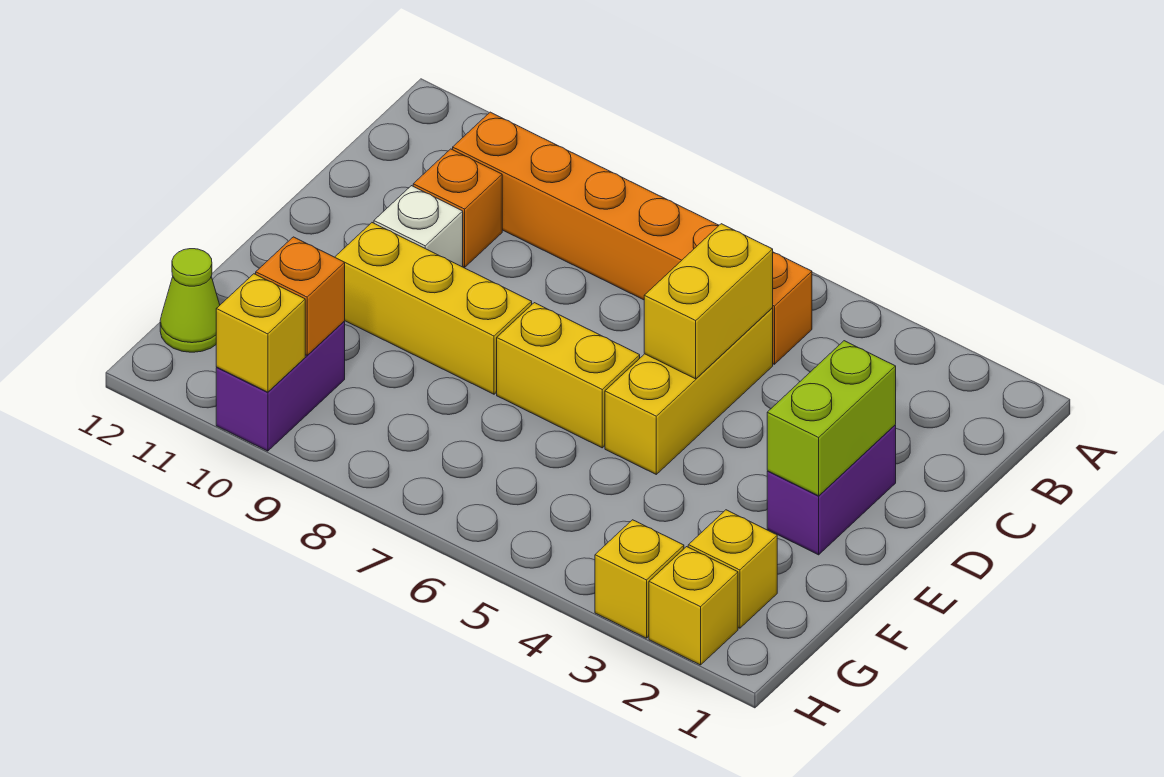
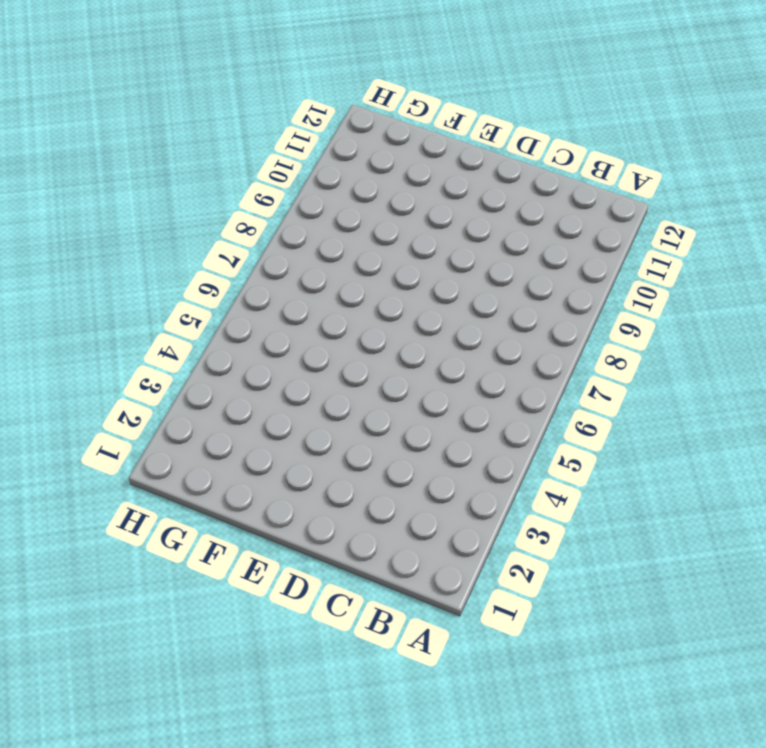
none -> orange brick B5:B10 level 1
none -> yellow brick C5:E5 level 1
none -> orange brick C10 level 1

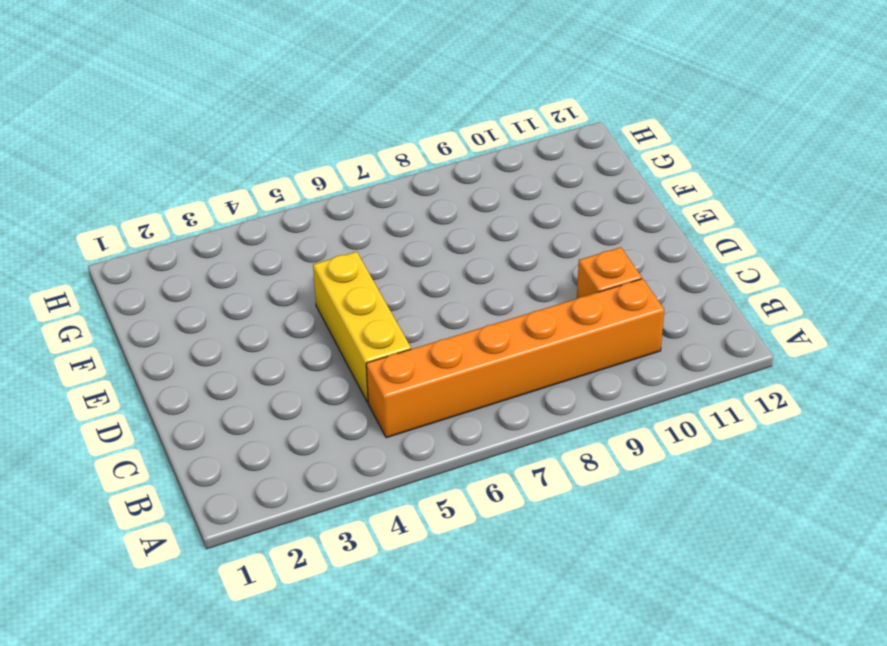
none -> purple brick D2:E2 level 1
none -> white brick D10 level 1
none -> yellow brick E6:E7 level 1

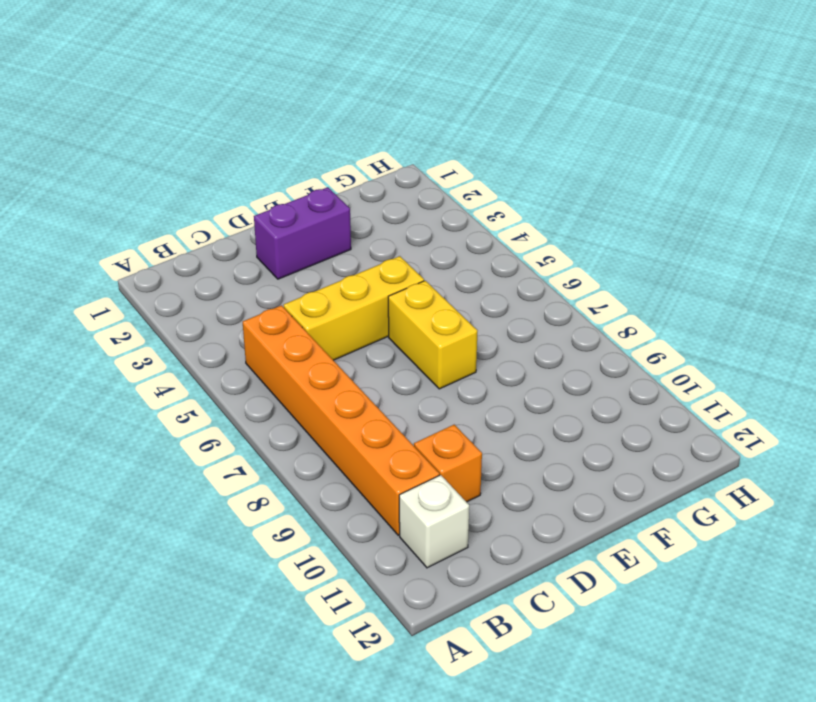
white brick B11 level 1 -> white brick D10 level 1
none -> yellow brick E8:E10 level 1
none -> yellow brick G2 level 1
none -> purple brick G10:H10 level 1

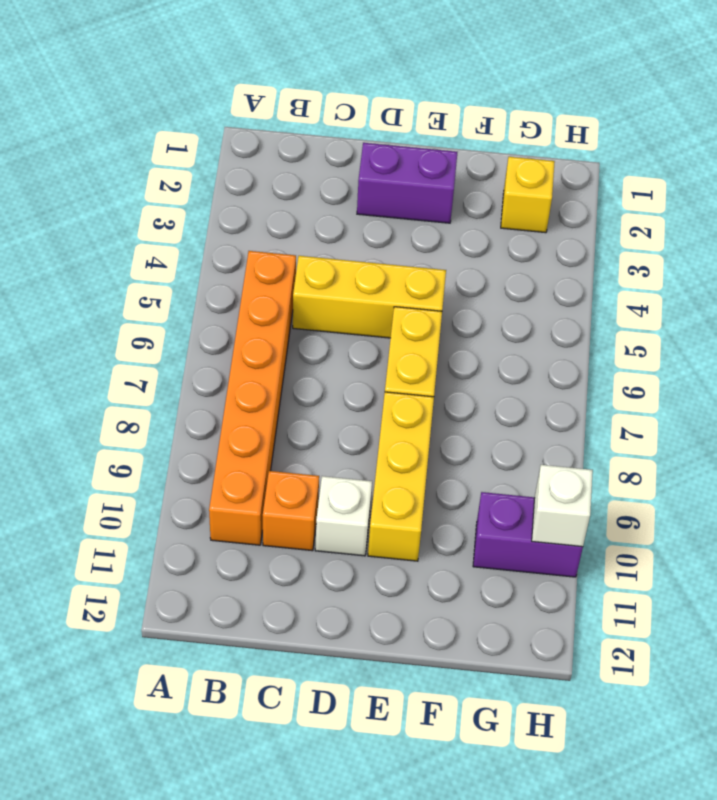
white brick H10 level 2 -> yellow brick H10 level 2
none -> lime cone G12 level 1
none -> yellow brick H2 level 1
none -> yellow brick H3 level 1

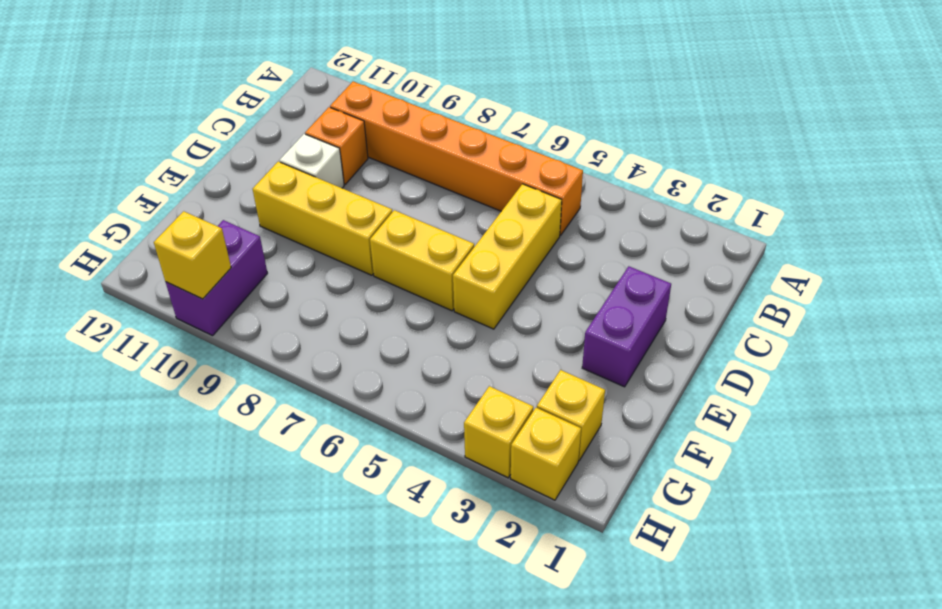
none -> lime cone G12 level 1
none -> yellow brick C5:D5 level 2
none -> lime brick D2:E2 level 2

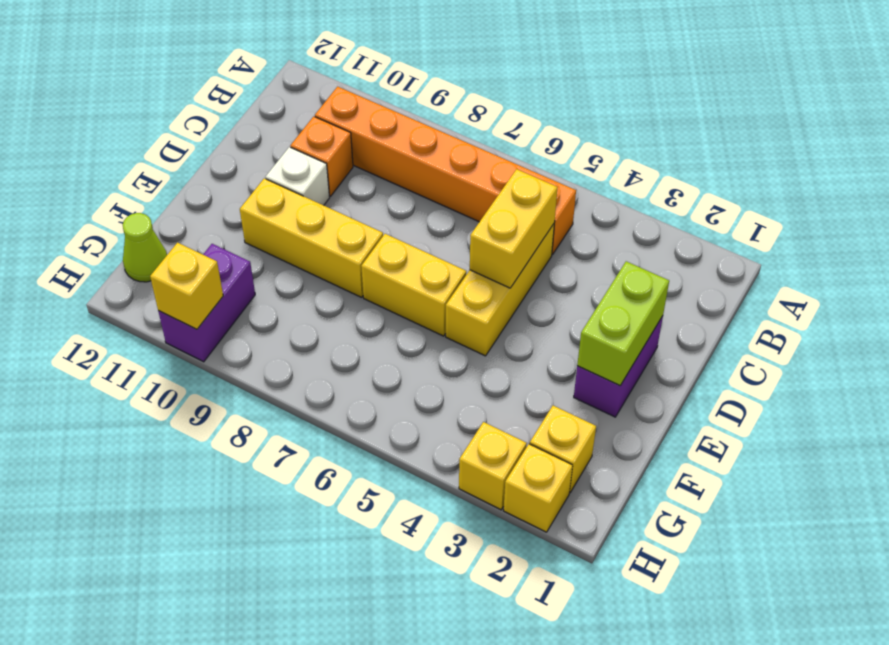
none -> orange brick G10 level 2

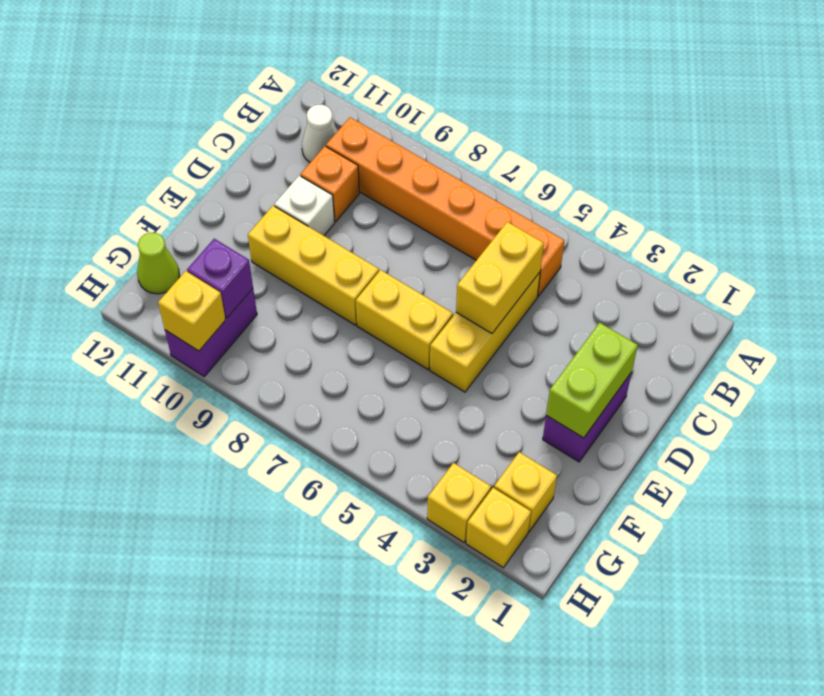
white cone B11 level 1 -> none
purple brick G10 level 2 -> orange brick G10 level 2

